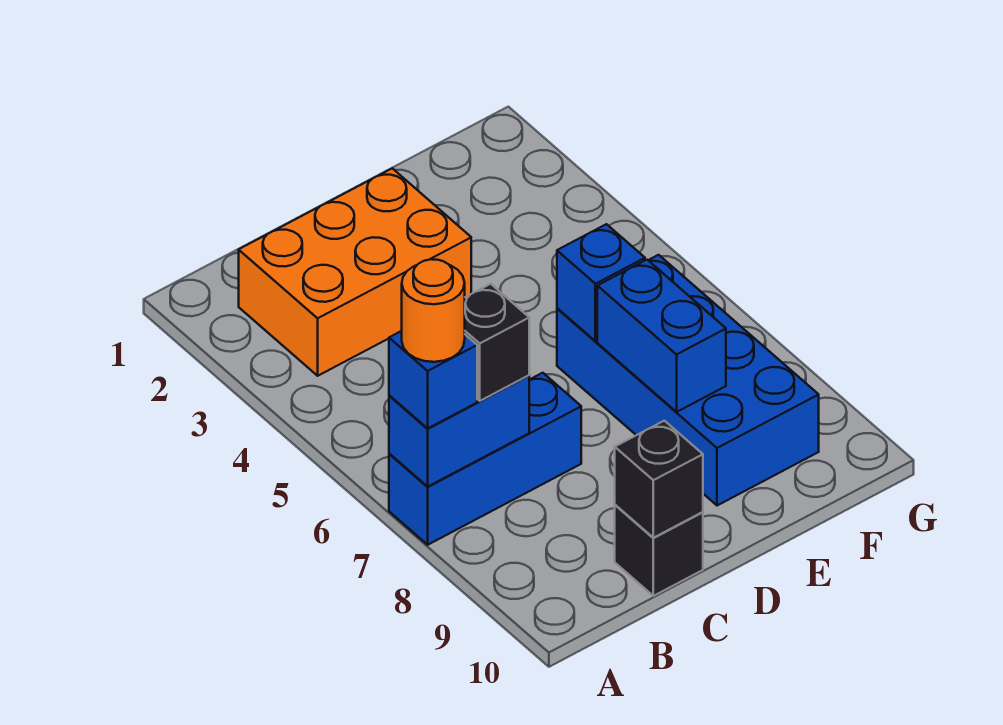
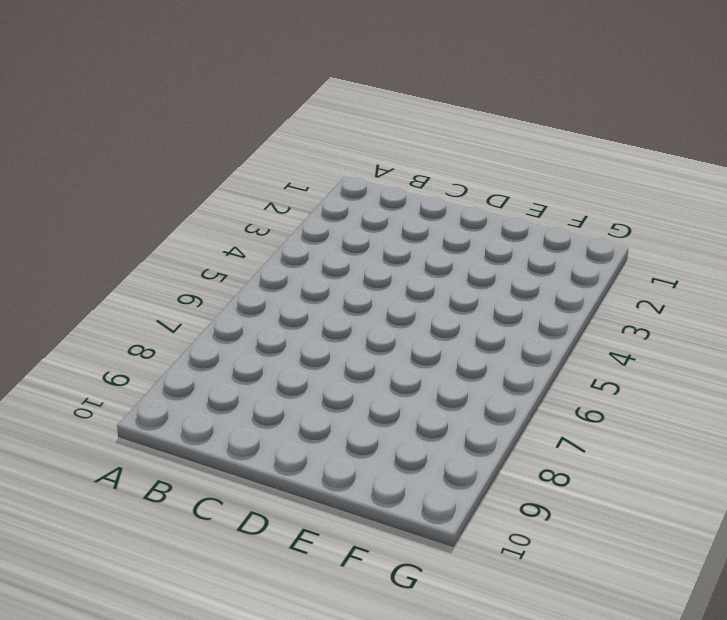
none -> blue brick A7:C7 level 1
none -> orange brick B2:D3 level 1

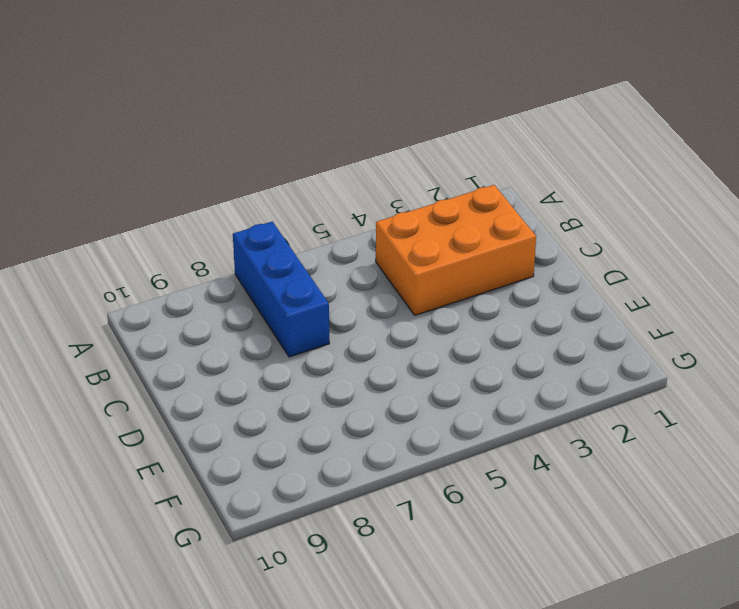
orange brick B2:C4 level 1 -> orange brick B2:D3 level 1
none -> black brick C10 level 1
none -> blue brick E6:F9 level 1

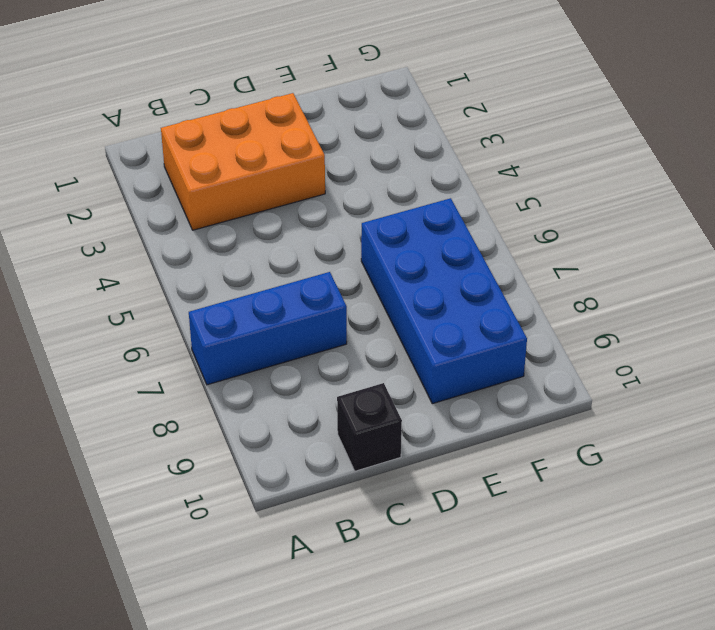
none -> blue brick A7:B7 level 2
none -> black brick C10 level 2

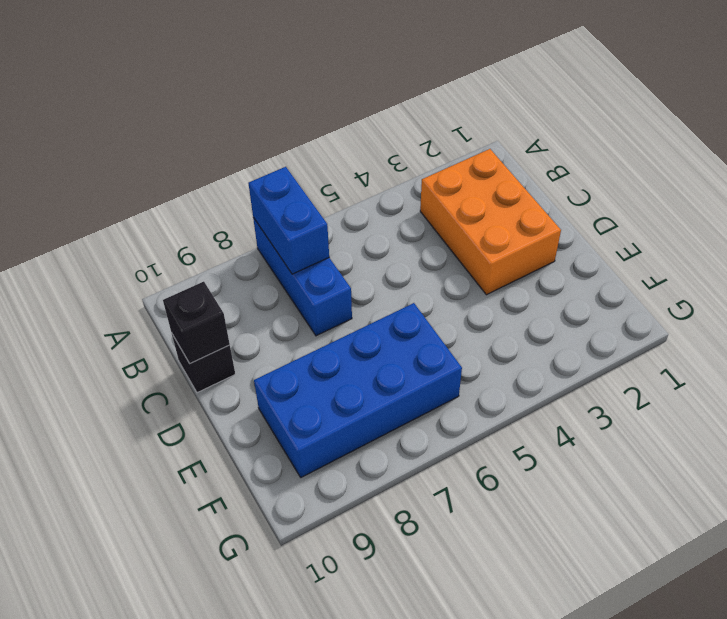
none -> blue brick E6 level 2
none -> blue brick E7:E8 level 2

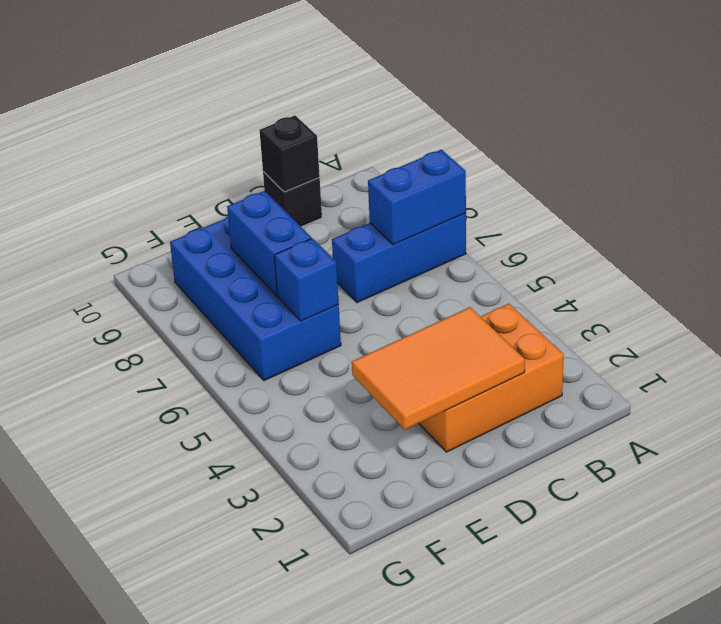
orange tile C2:E3 level 2 -> none
none -> blue brick A7 level 3
none -> black brick B7 level 3

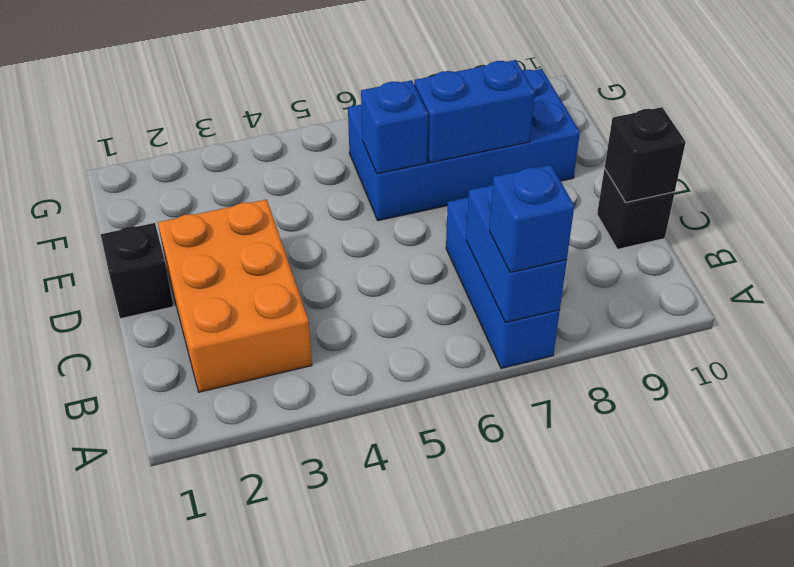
black brick D1 level 1 -> black brick B7 level 3
none -> orange round brick A7 level 4

